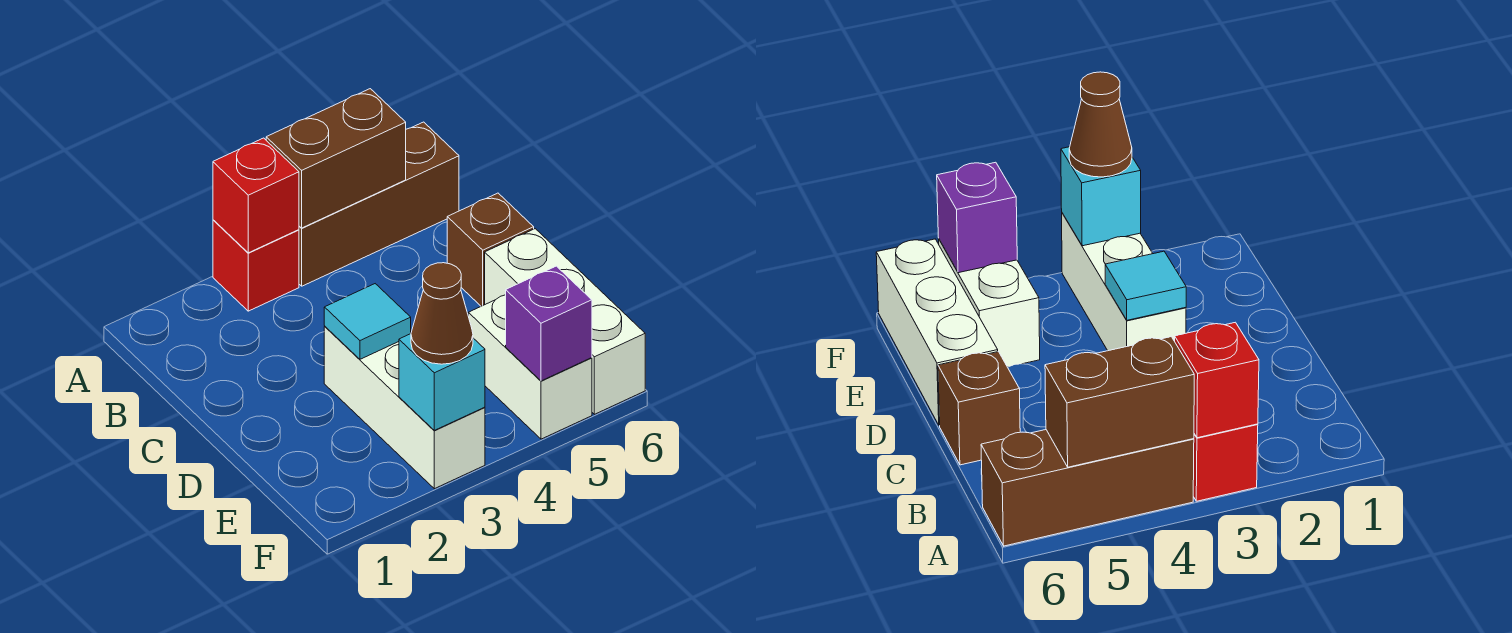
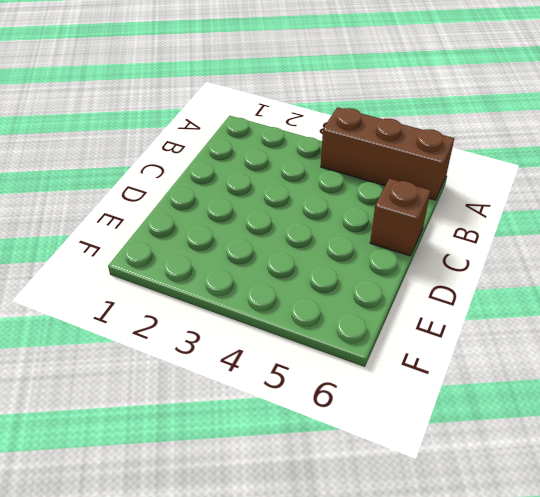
none -> red brick A3 level 1
none -> white brick D3:F3 level 1
none -> white brick D6:F6 level 1

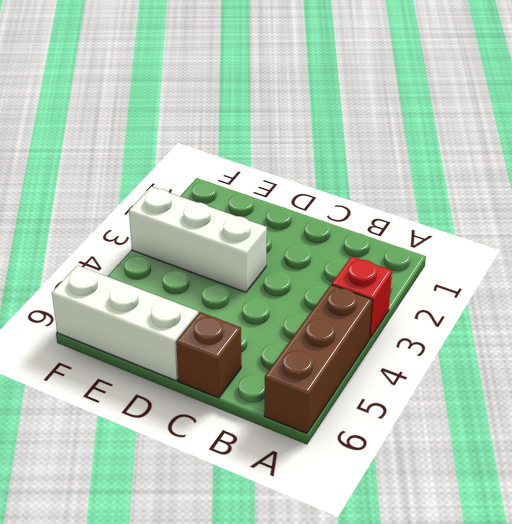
none -> white brick E5:F5 level 1
none -> red brick A3 level 2
none -> brown brick A4:A5 level 2

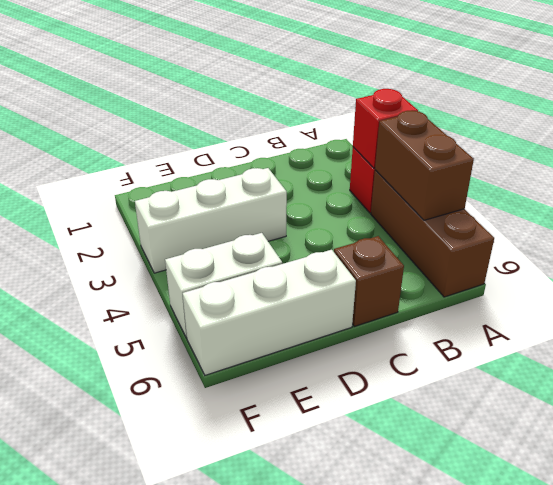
none -> cyan tile D3 level 2
none -> cyan brick F3 level 2
none -> purple brick F5 level 2

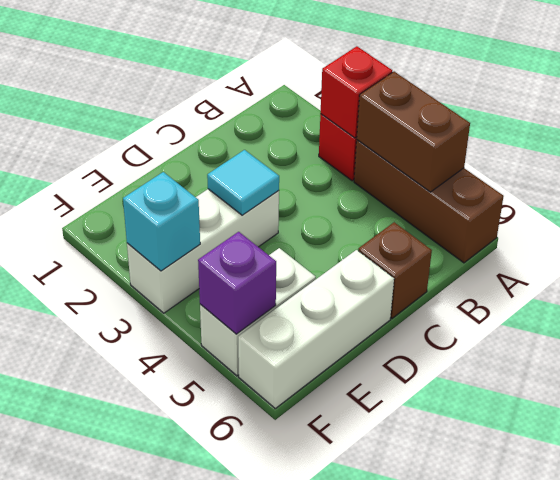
none -> brown cone F3 level 3

